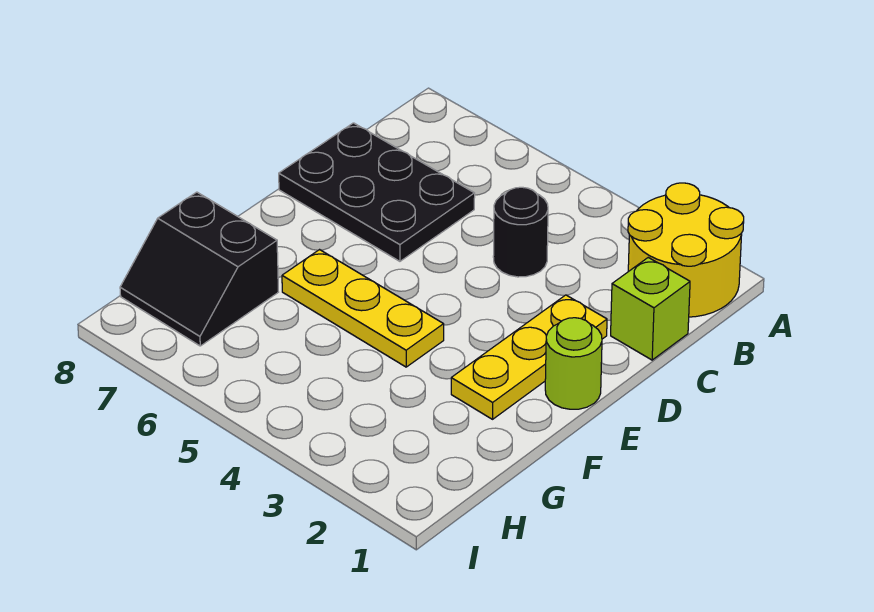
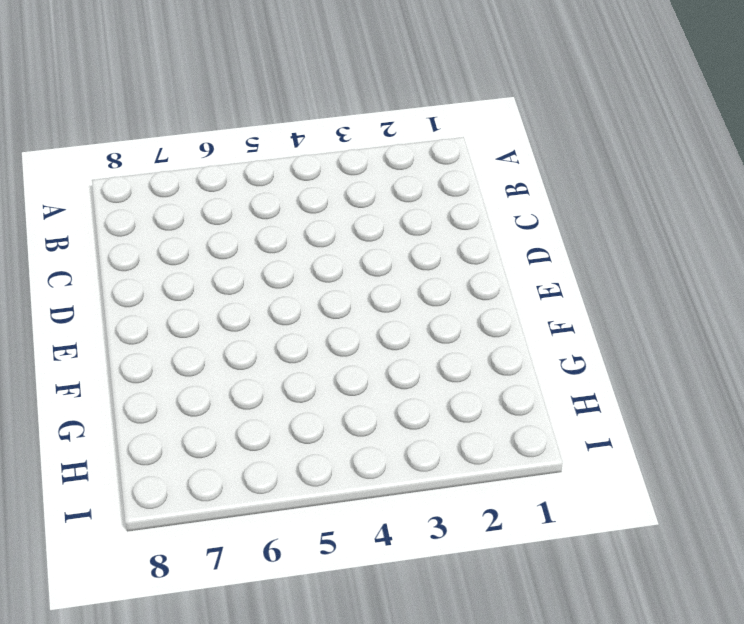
none -> yellow round brick A1:B2 level 1
none -> lime brick C1 level 1

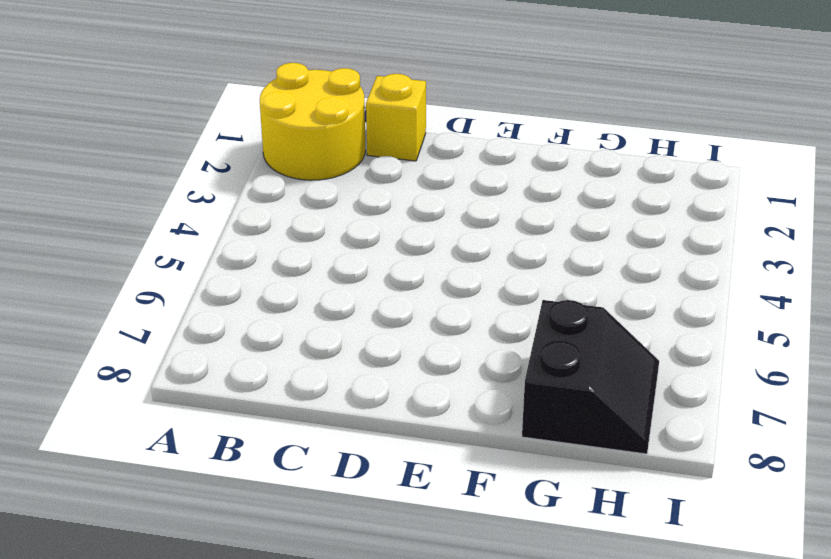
yellow brick C1 level 1 -> lime brick C1 level 1
none -> black round brick C4 level 1
none -> black plate C6:D8 level 1

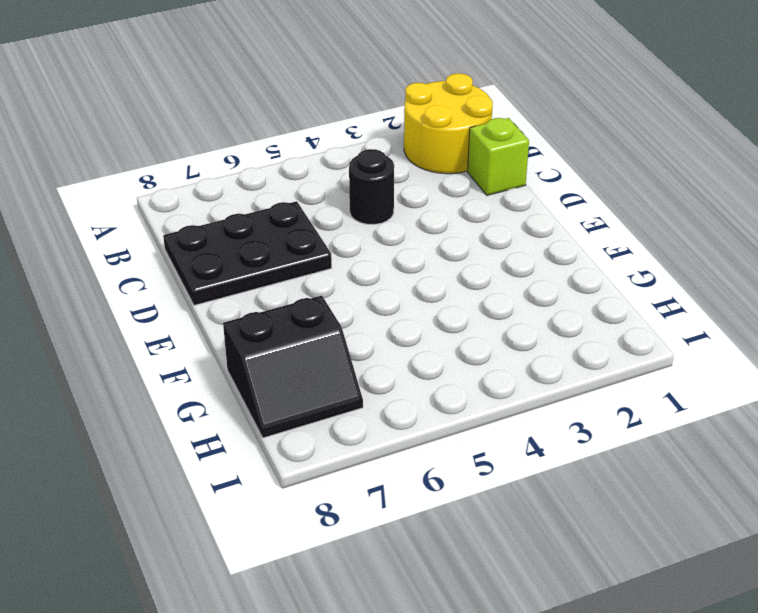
none -> yellow plate D2:F2 level 1
none -> lime round brick E1 level 1

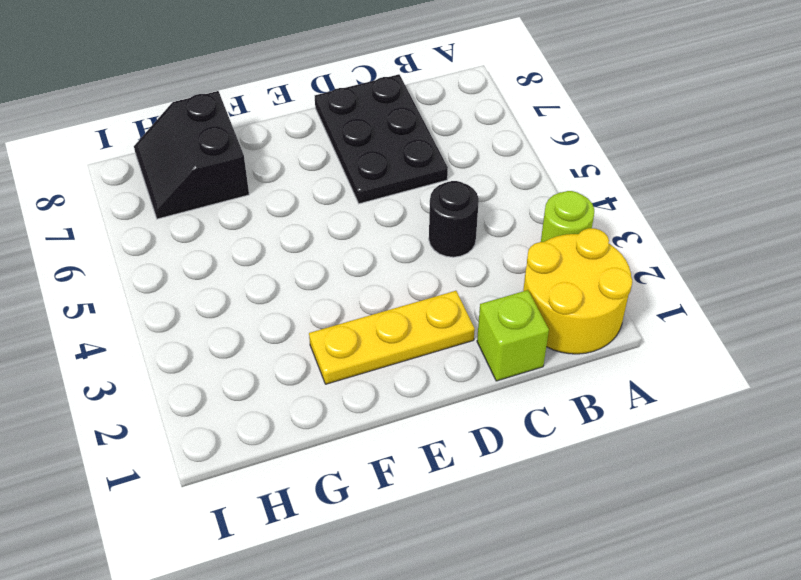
lime round brick A3 level 1 -> lime round brick E1 level 1
none -> yellow plate F4:F6 level 1

